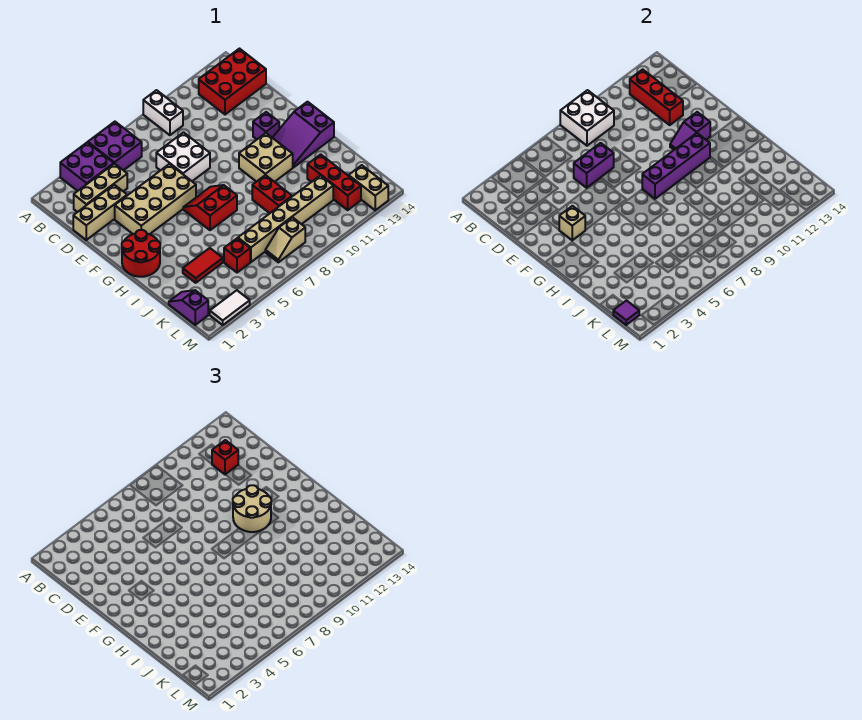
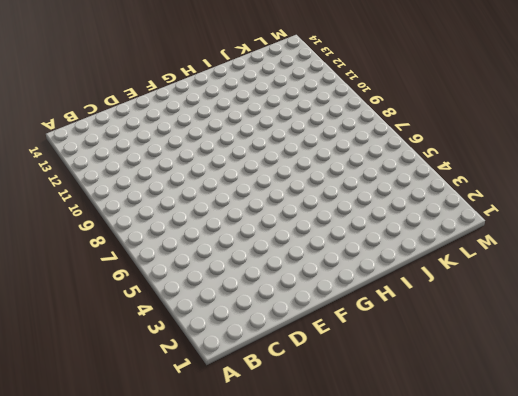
none -> purple brick A3:B4 level 1
none -> purple brick A5:B6 level 1
none -> white brick A9:B9 level 1
none -> red brick B12:C14 level 1

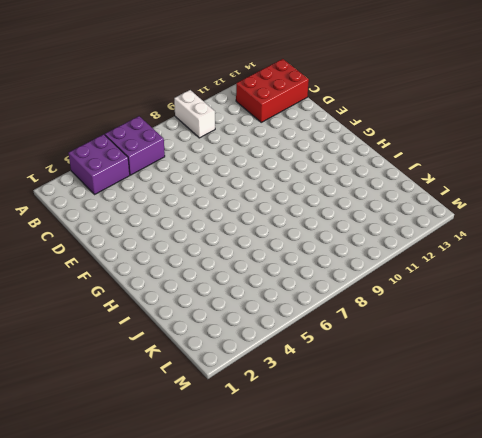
none -> tan brick C2:C4 level 1
none -> tan brick D1:D3 level 1
none -> white brick D7:E8 level 1
none -> tan brick E3:F6 level 1

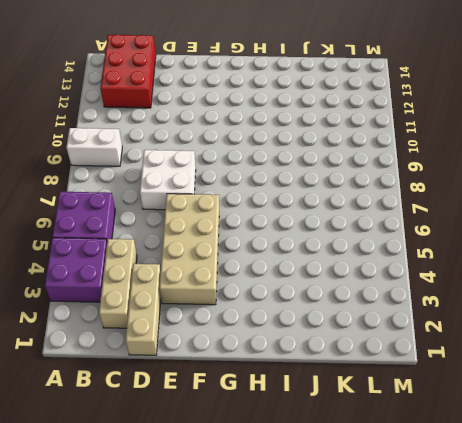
none -> purple brick F12 level 1
none -> red round brick G1:H2 level 1
none -> red slope G6:H7 level 1 top H
none -> tan brick G10:H11 level 1

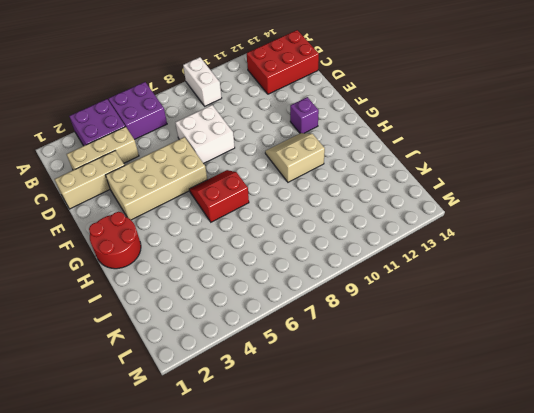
tan slope G10:H11 level 1 top H -> tan brick G10:H11 level 1
none -> purple slope G12:H14 level 1 top 14
none -> red brick I9:J9 level 1
none -> red tile J3:J4 level 1
none -> red brick J12:L12 level 1

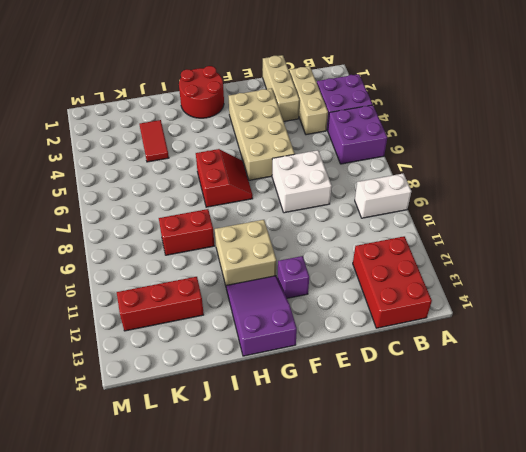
none -> purple slope K1:L1 level 1 top L
none -> red brick K5 level 1
none -> tan brick K6:K11 level 1
none -> tan slope L7:L8 level 1 top 8

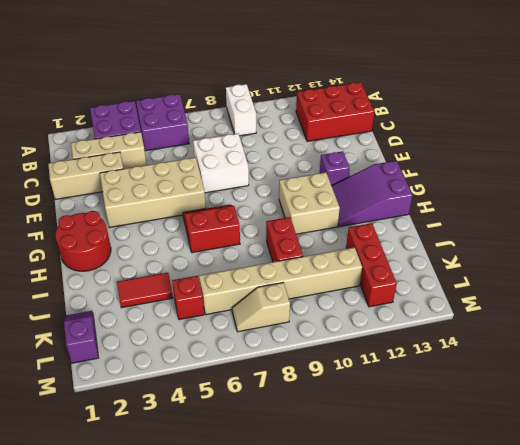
none -> tan brick L13:M13 level 1
none -> white tile M2:M3 level 1
none -> white brick A8:B9 level 2
none -> red brick B12:D12 level 2

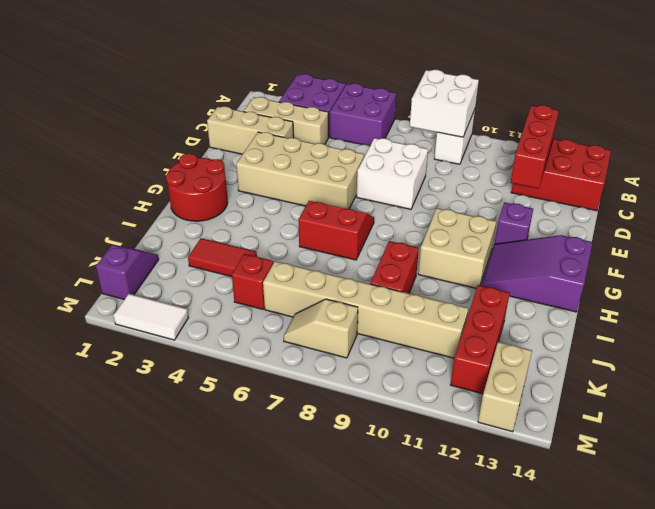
none -> purple brick D6:D7 level 2
none -> tan brick F3 level 2
none -> purple slope F11:F12 level 2 top 12
none -> purple brick G8:G11 level 2

